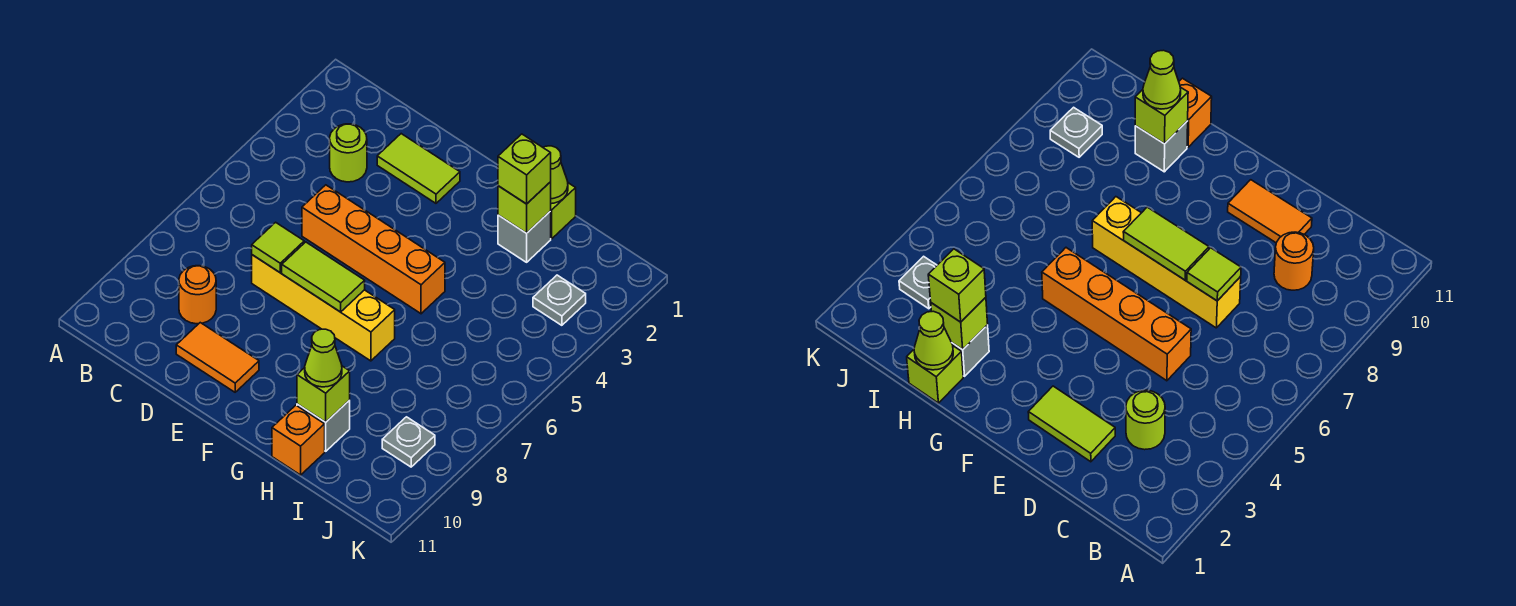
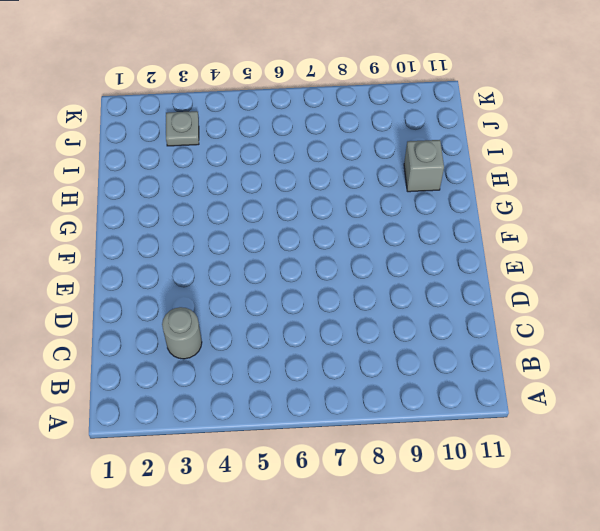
grey round brick C3 level 1 -> lime round brick C3 level 1
none -> orange round brick C9 level 1
none -> lime tile D2:E2 level 1
none -> orange brick D5:G5 level 1

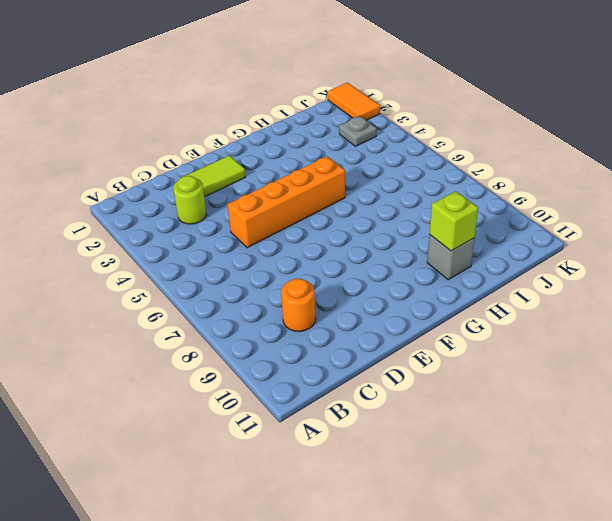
orange tile K1:K2 level 1 -> orange tile D10:E10 level 1
none -> yellow brick D7:G7 level 1
none -> lime brick H1 level 1
none -> grey brick H2 level 1

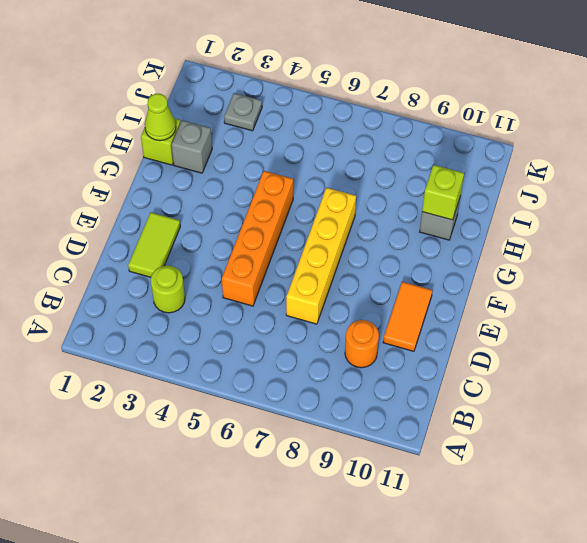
none -> orange brick H11 level 1
none -> grey plate J9 level 1
none -> lime tile D7 level 2

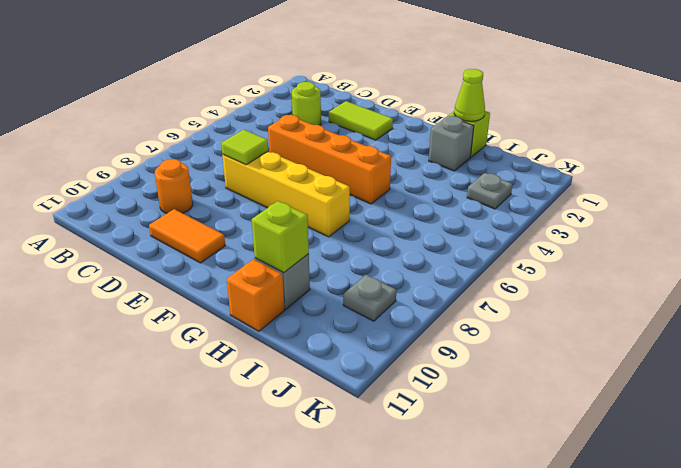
none -> lime tile E7:F7 level 2
none -> lime brick H2 level 2
none -> lime brick H2 level 3

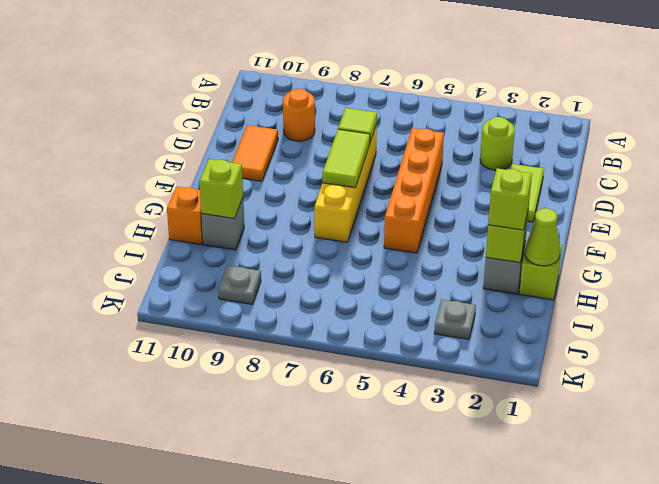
none -> lime cone H10 level 3

